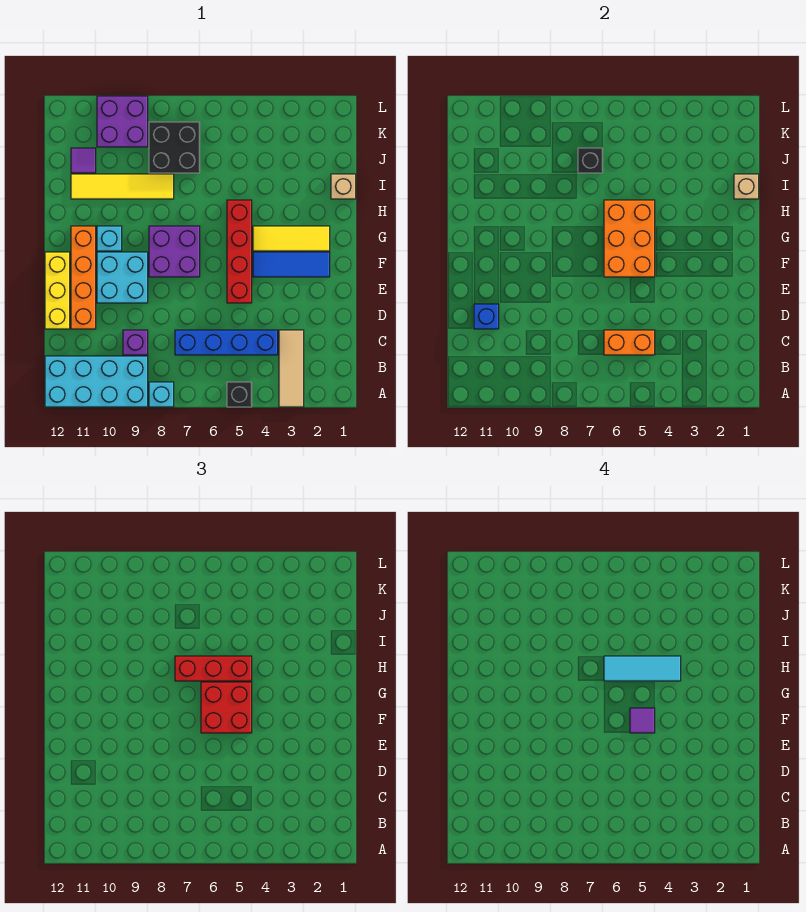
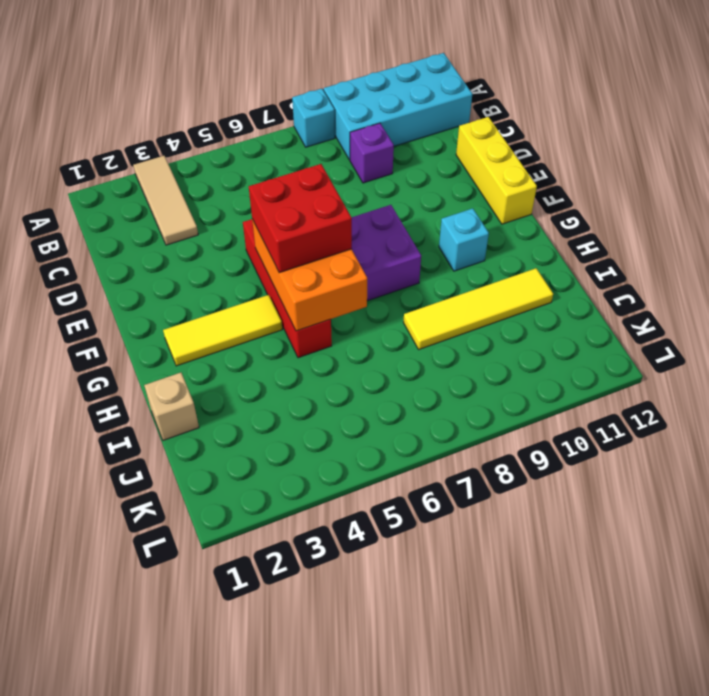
none -> black brick A5 level 1
none -> blue brick C4:C7 level 1
none -> orange brick D11:G11 level 1

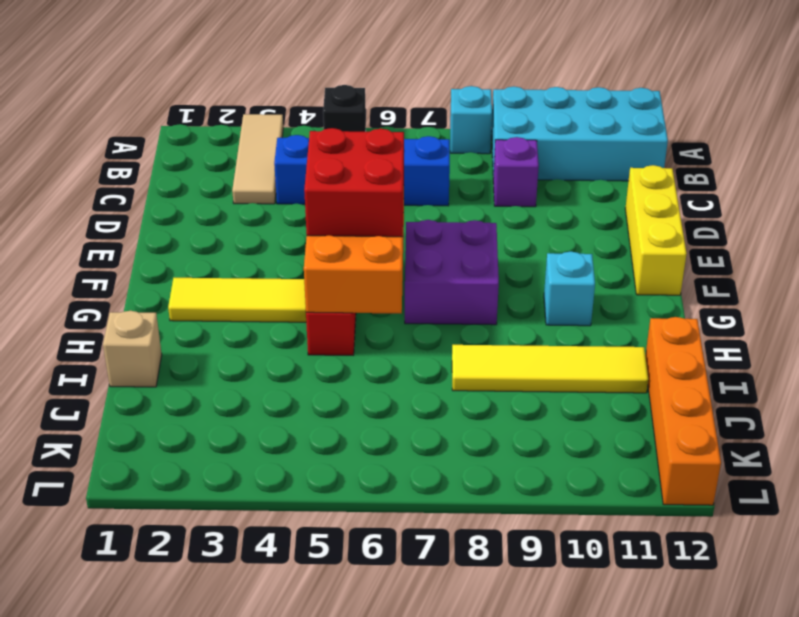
orange brick I12:L12 level 1 -> orange brick D11:G11 level 1
none -> cyan brick E9:F10 level 1
none -> blue tile F2:F4 level 1
none -> black brick J7:K8 level 1

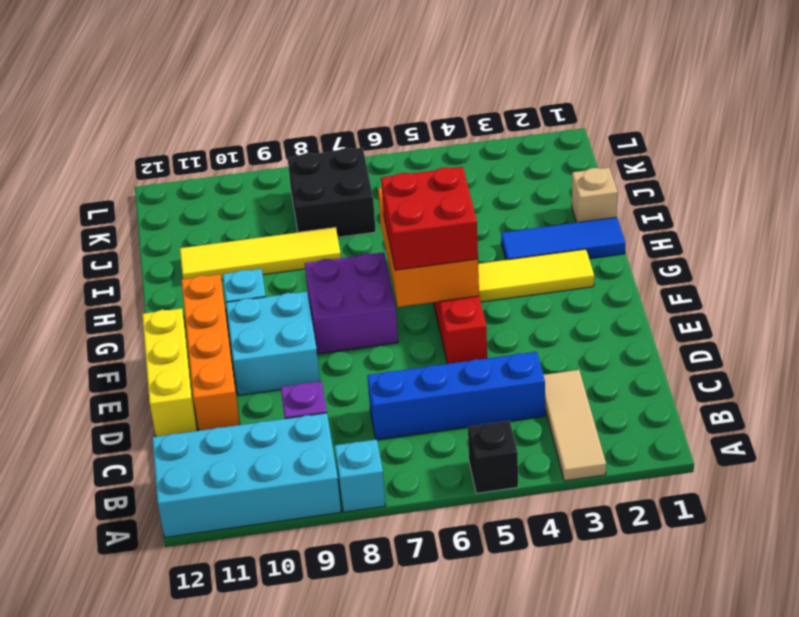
blue tile H1:H3 level 1 -> blue tile F2:F4 level 1
none -> purple tile J11 level 1
none -> purple brick K9:L10 level 1
none -> orange brick C5:C6 level 2

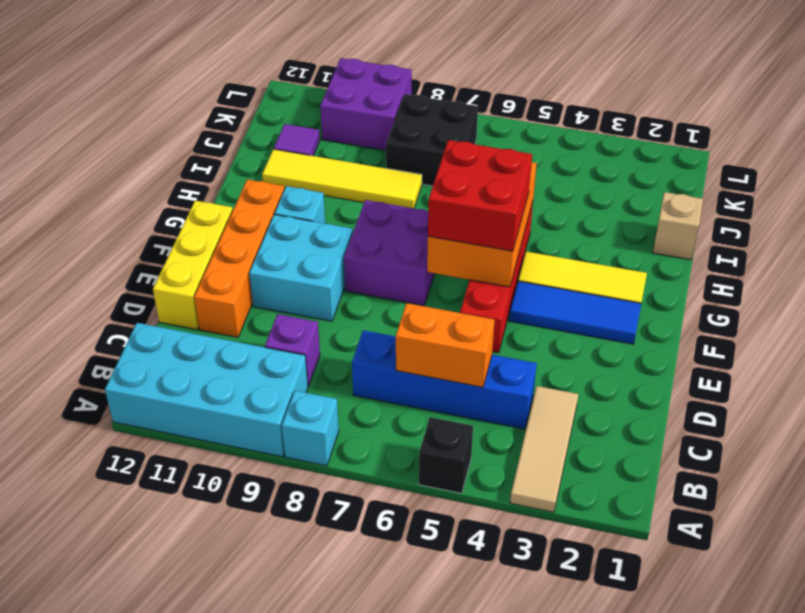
none -> blue brick D11 level 2
none -> tan brick I1 level 2
none -> black brick J7 level 2

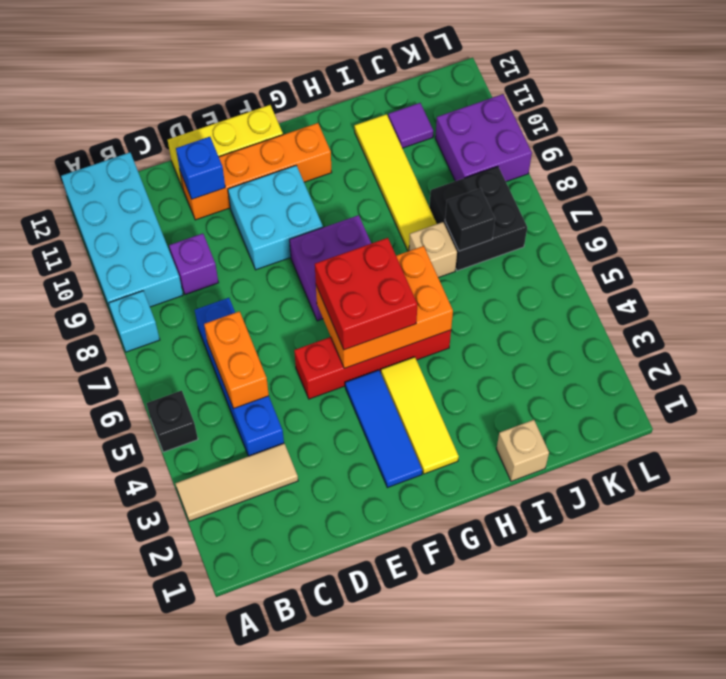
tan brick I7 level 1 -> tan brick I1 level 2
none -> cyan brick G10 level 1
none -> red brick H5:H7 level 3
none -> purple tile F5 level 4

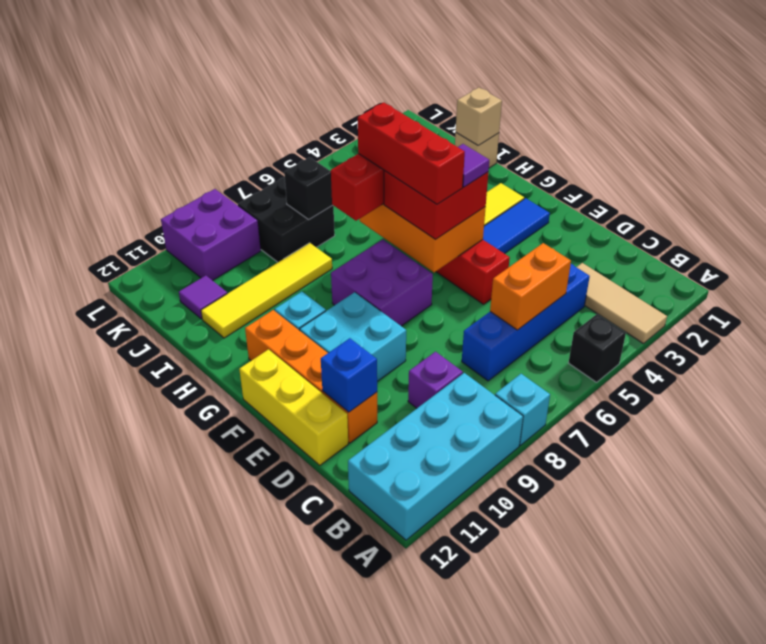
red brick F6:H6 level 4 -> cyan tile H4:H6 level 4

